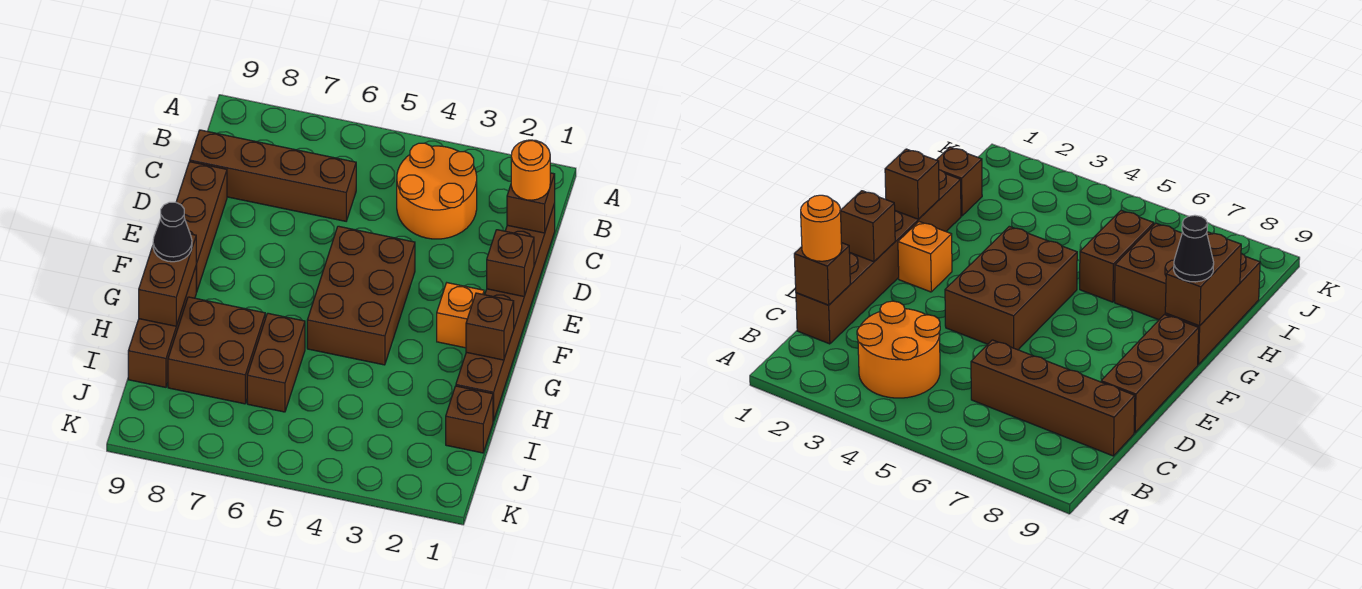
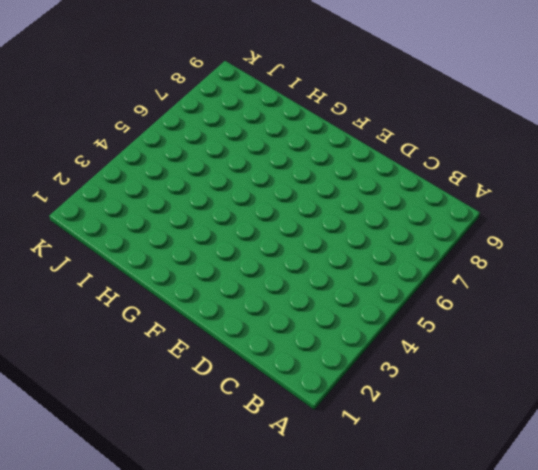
none -> orange round brick B3:C4 level 1
none -> brown brick C1:H1 level 1
none -> brown brick C6:C9 level 1

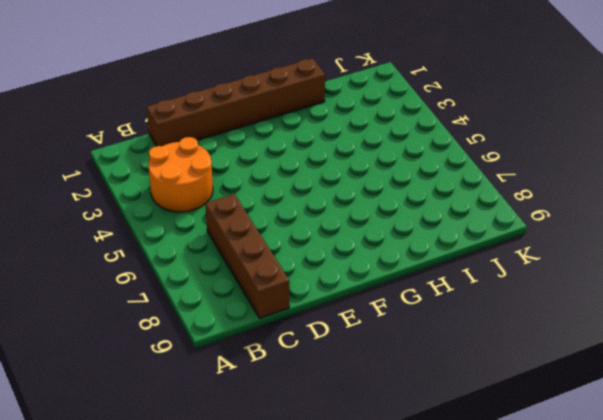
none -> brown brick D9:F9 level 1
none -> brown brick E4:G5 level 1
none -> orange brick F2 level 1

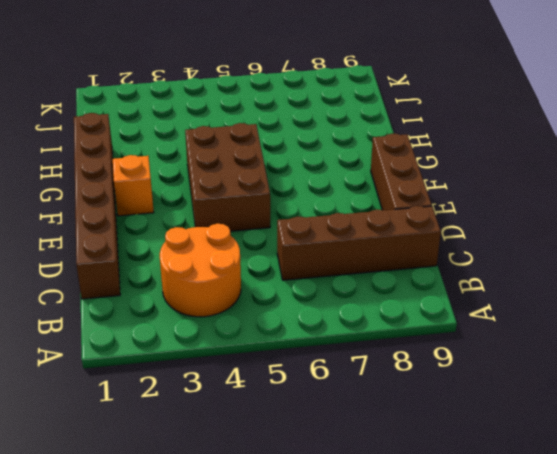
none -> brown brick G9:I9 level 1
none -> brown brick H6:I6 level 1
none -> brown brick H7:I8 level 1

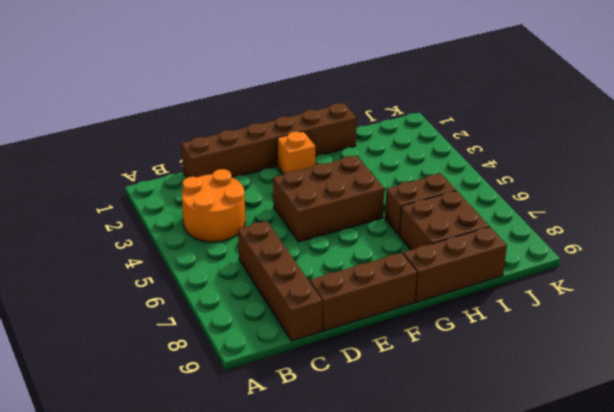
none -> brown brick I1 level 1
none -> brown brick C1 level 2
none -> brown brick E1 level 2

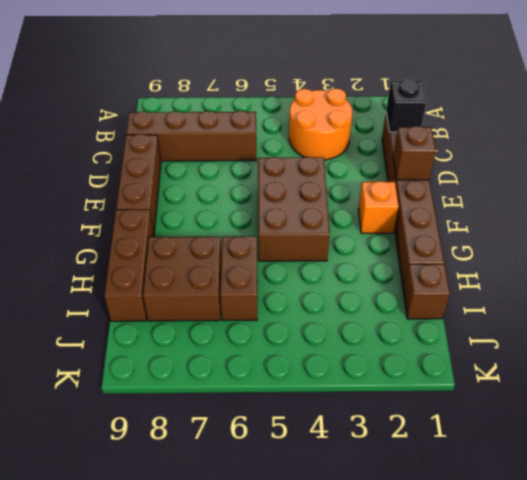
black brick C1 level 2 -> brown brick C1 level 2
none -> brown brick G1 level 2
none -> brown brick G9:H9 level 2
none -> orange round brick C1 level 3

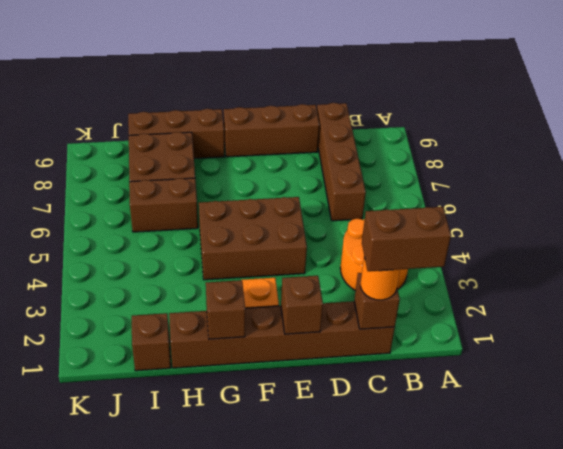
brown brick B1:C1 level 4 -> brown brick G9:H9 level 2
none -> black cone G9 level 3

